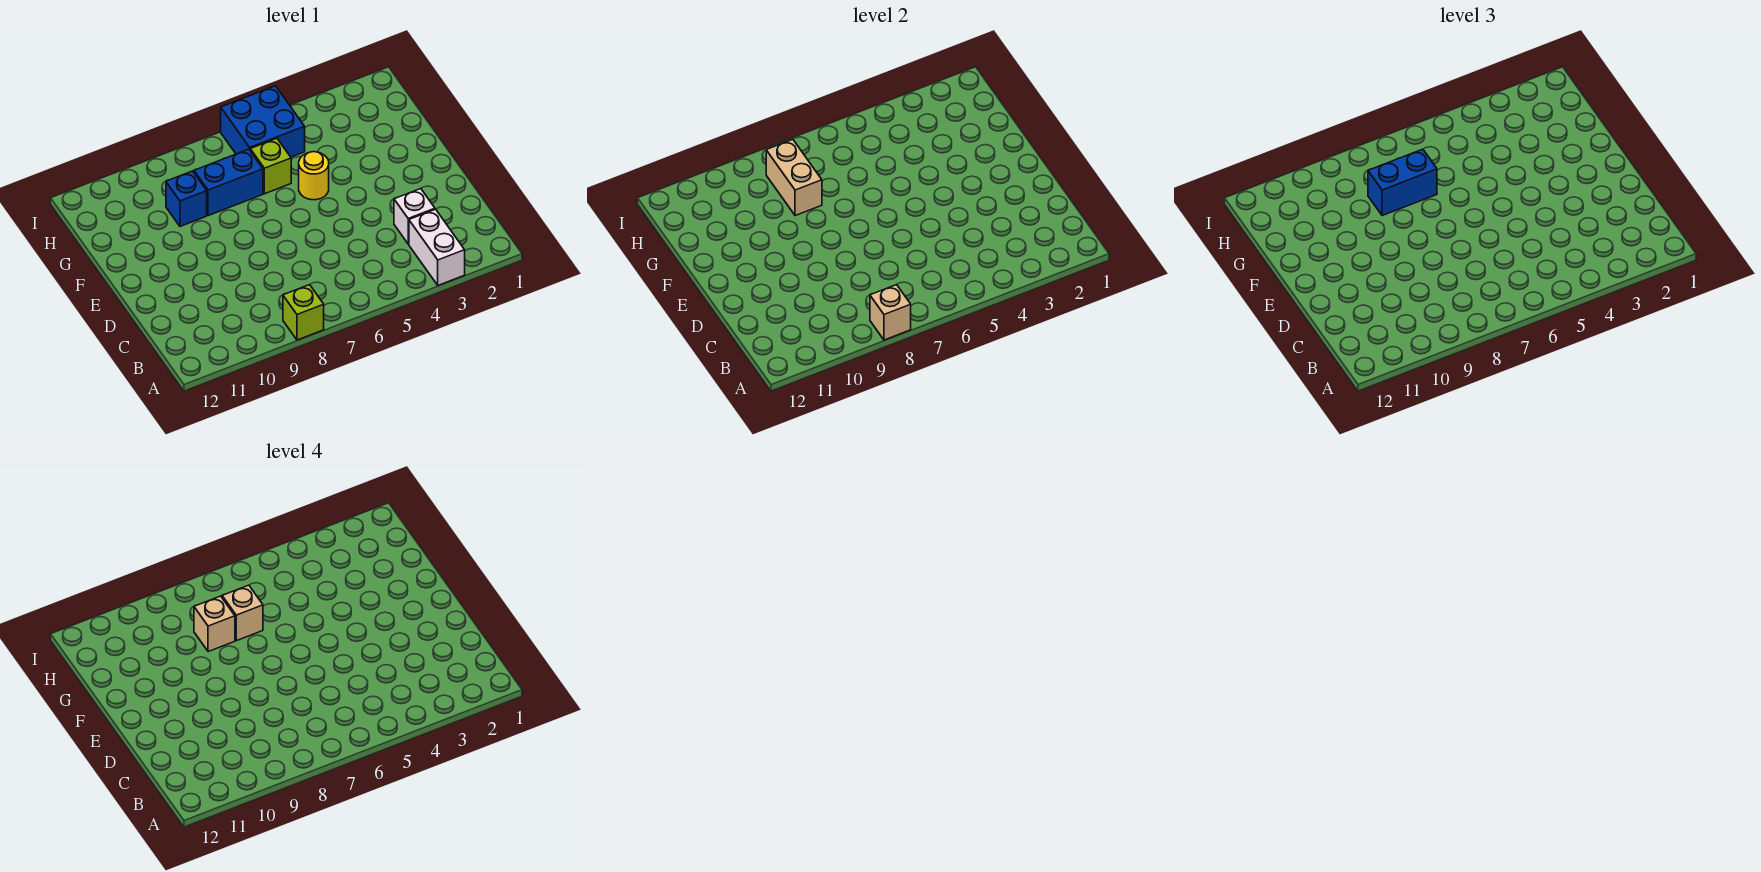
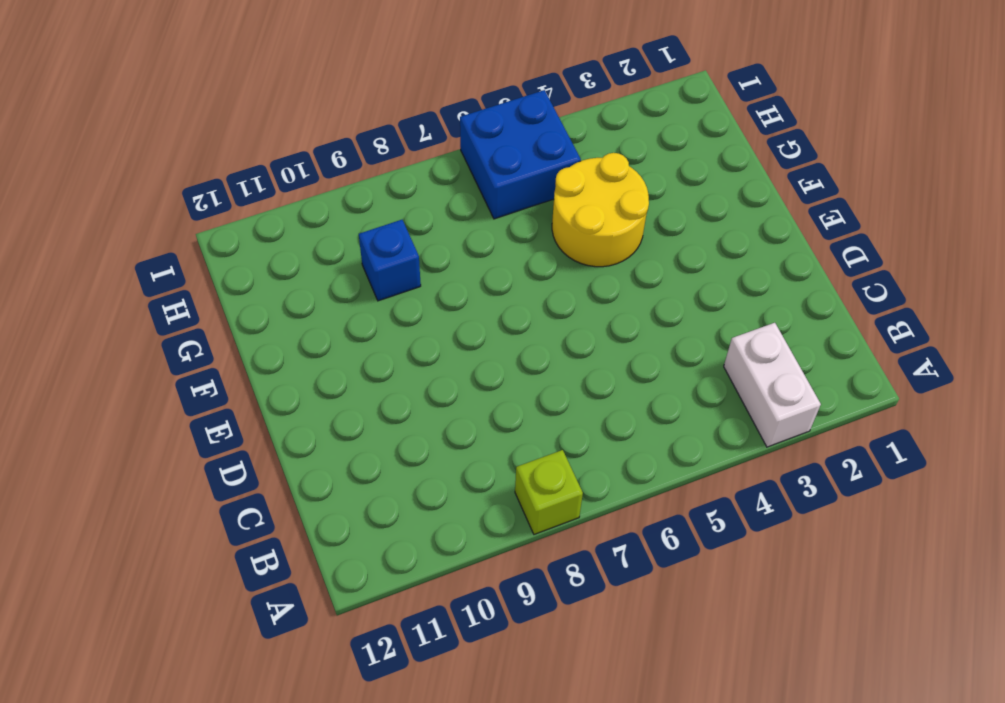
yellow round brick F4:G5 level 1 -> yellow round brick F5 level 1
none -> white brick C3 level 1
none -> lime brick G6 level 1
none -> blue brick G7:G8 level 1

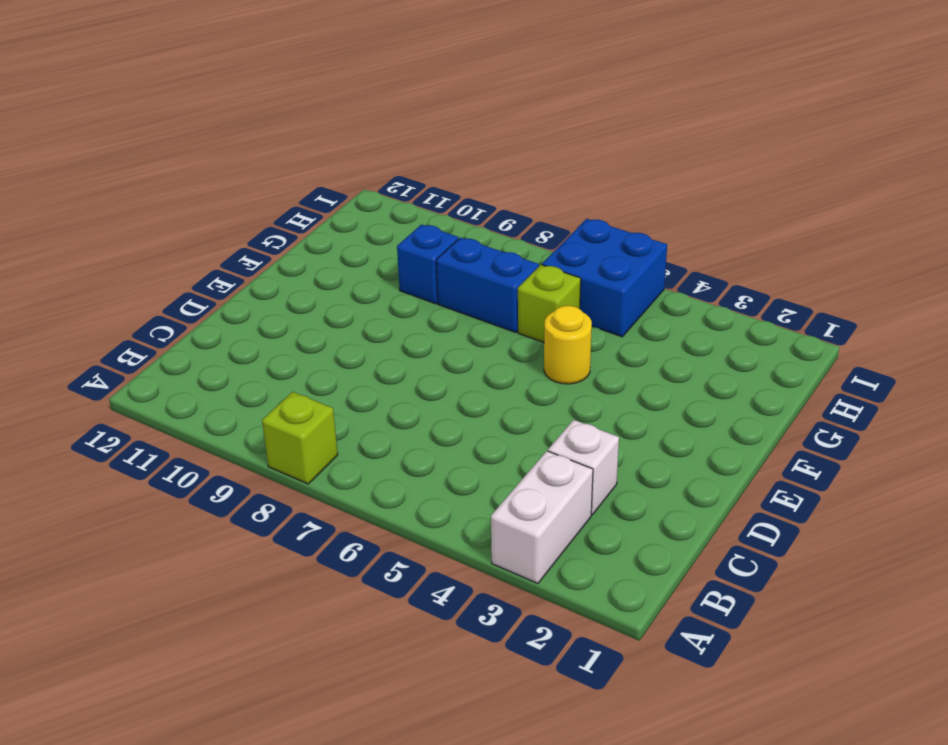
none -> tan brick A8 level 2
none -> tan brick G8:H8 level 2
none -> blue brick G7:G8 level 3

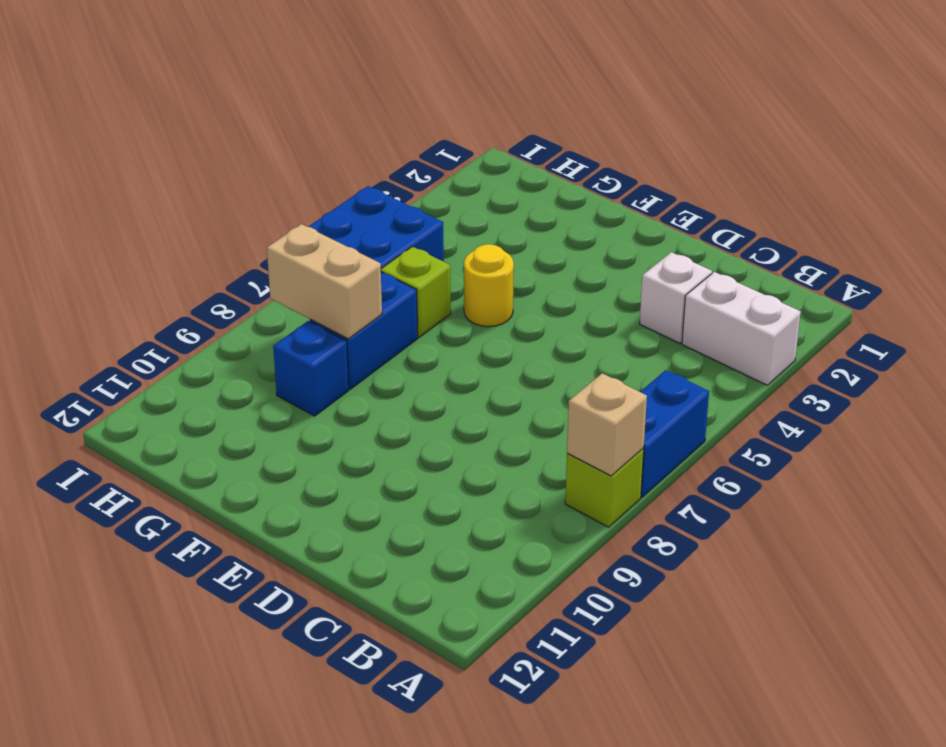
blue brick A6:A7 level 1 -> blue brick G7:G8 level 3
none -> tan brick G7 level 4
none -> tan brick G8 level 4

